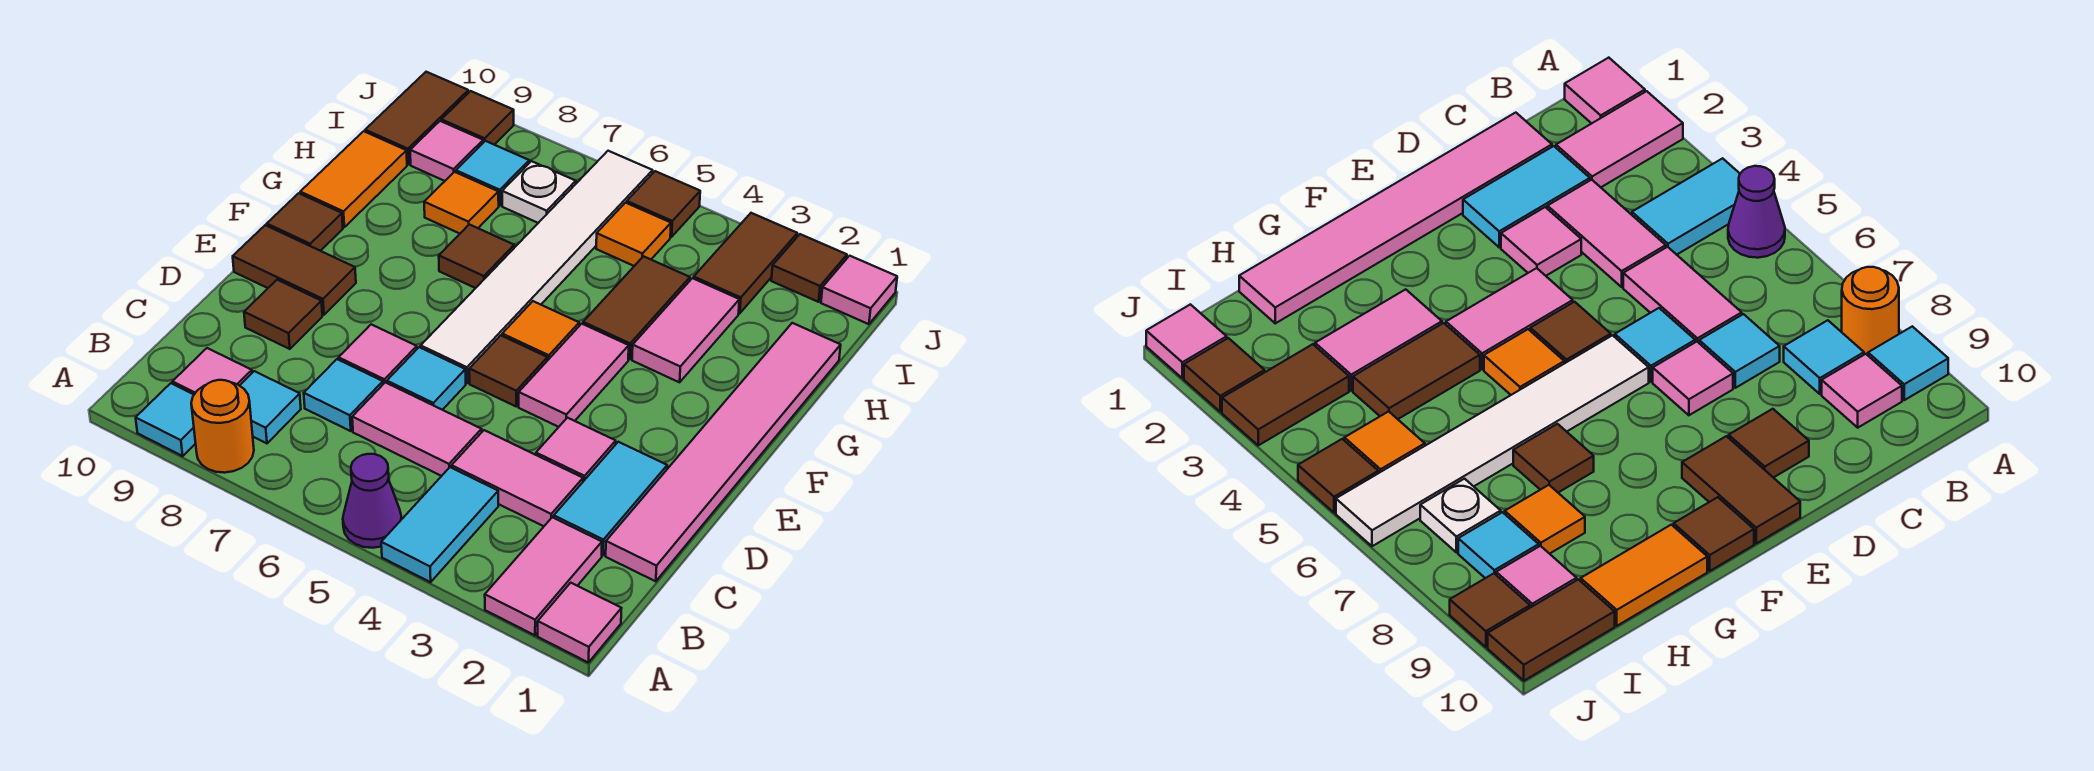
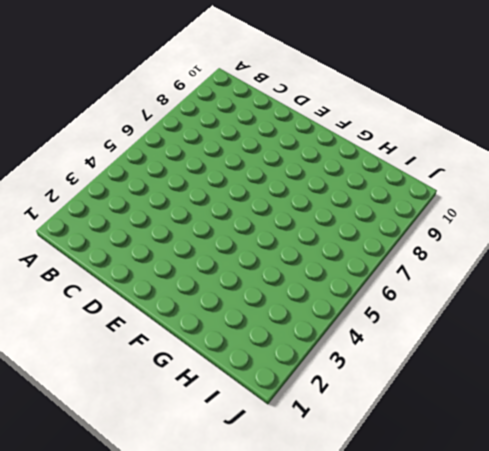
none -> pink tile A1 level 1
none -> pink tile A2:B2 level 1
none -> cyan tile A4:B4 level 1
none -> purple cone A5 level 1

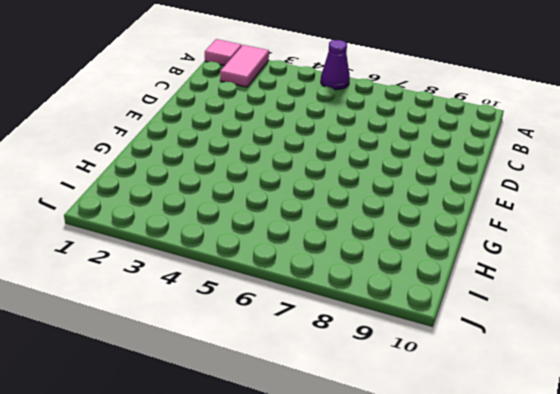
none -> cyan tile A4:B4 level 1
none -> orange round brick A8 level 1
none -> cyan tile A9 level 1
none -> cyan tile B8 level 1

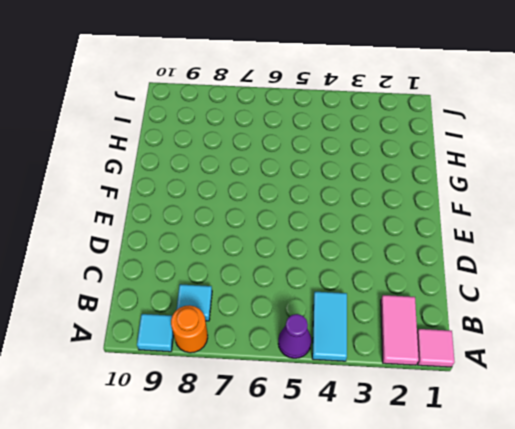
none -> pink tile B9 level 1
none -> pink tile C1:H1 level 1
none -> cyan tile C2:D2 level 1
none -> pink tile C3:C4 level 1

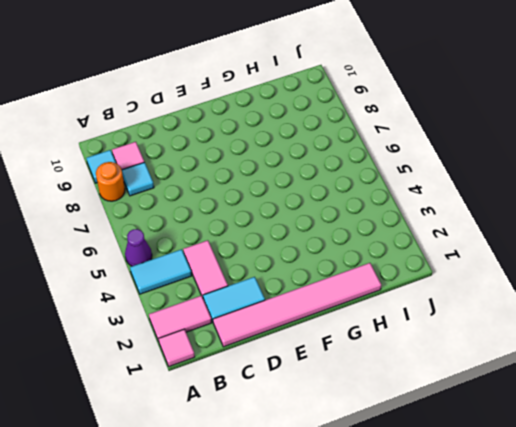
none -> pink tile C5:C6 level 1
none -> cyan tile C7 level 1
none -> pink tile D3 level 1
none -> cyan tile D6 level 1

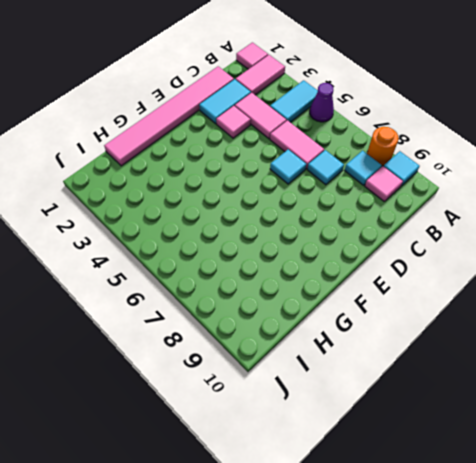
none -> pink tile D7 level 1
none -> brown tile D9 level 1
none -> pink tile E4:F4 level 1
none -> brown tile E5 level 1

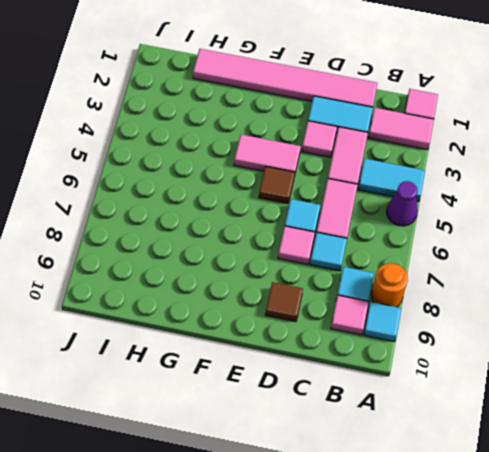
none -> white tile E6:J6 level 1
none -> brown tile E9:E10 level 1
none -> orange tile F5 level 1
none -> brown tile F10 level 1

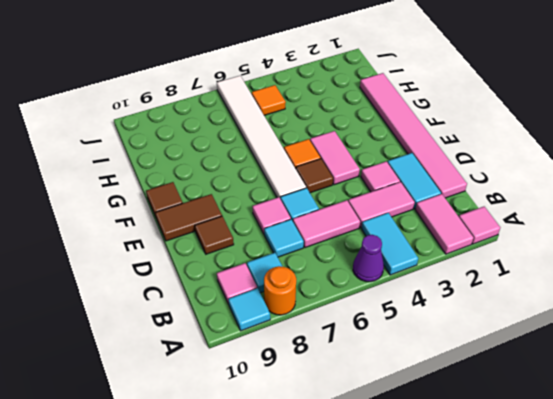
none -> pink tile G3:H3 level 1
none -> brown tile G4:H4 level 1
none -> brown tile G7 level 1
none -> orange tile G10:H10 level 1

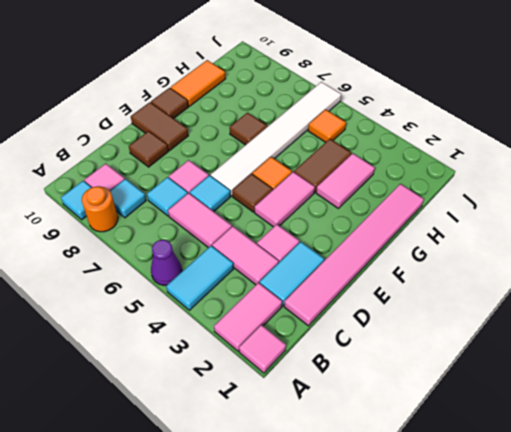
none -> orange tile H8 level 1
none -> brown tile I3:J3 level 1
none -> white plate I7 level 1
none -> cyan tile I8 level 1

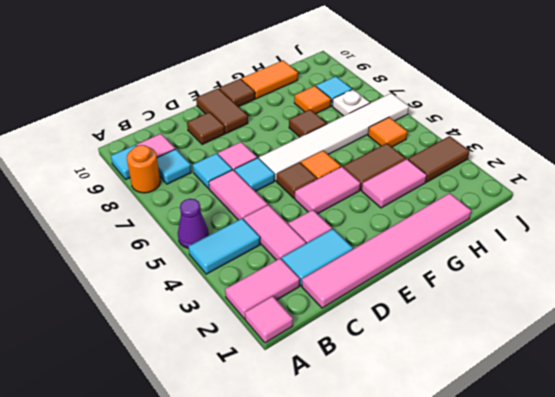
none -> pink tile I9 level 1
none -> brown tile I10:J10 level 1
none -> pink tile J1 level 1
none -> brown tile J2 level 1

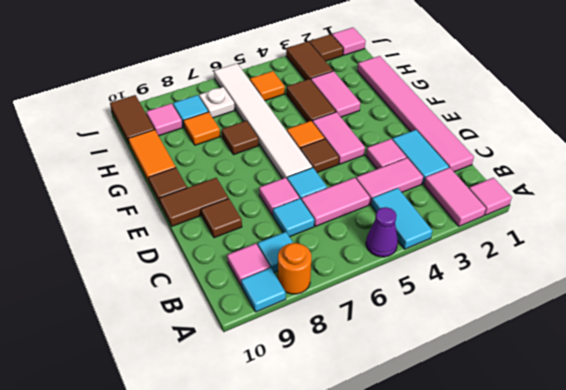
none -> brown tile J5 level 1
none -> brown tile J9 level 1

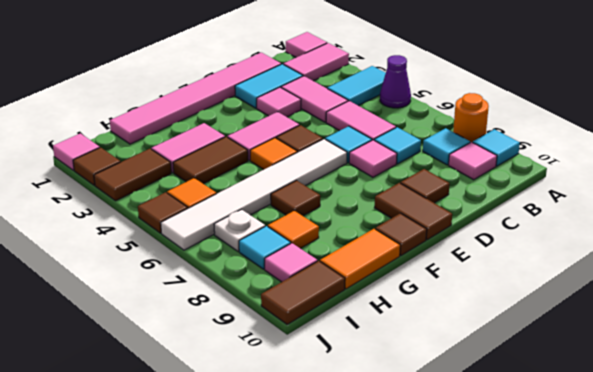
none -> brown tile J9 level 1

